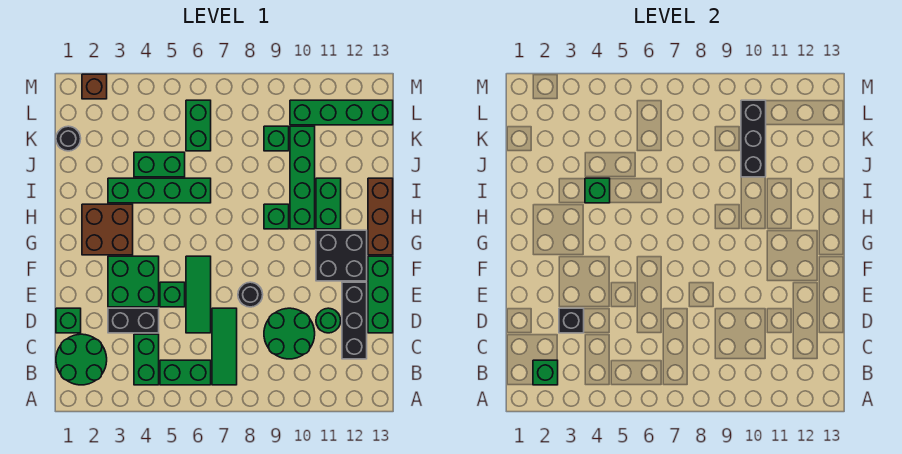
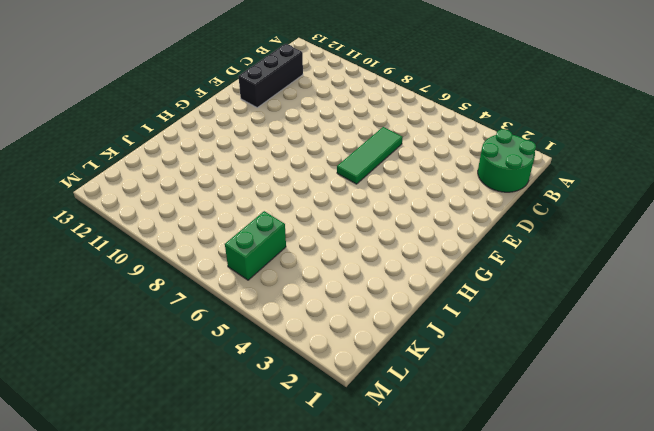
none -> green brick B4:C4 level 1
none -> green brick B5:B6 level 1
none -> green tile B7:D7 level 1
none -> green round brick C9:D10 level 1

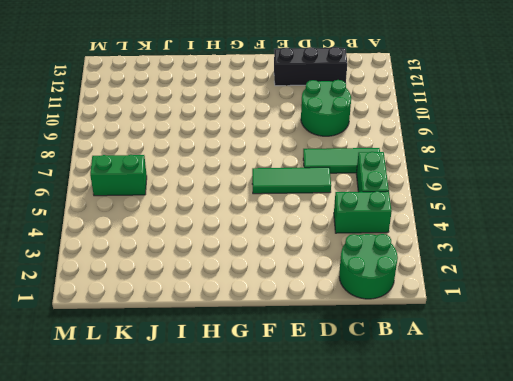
none -> green brick D1 level 1
none -> black brick D3:D4 level 1
none -> green round brick D11 level 1
none -> green brick D13:F13 level 1

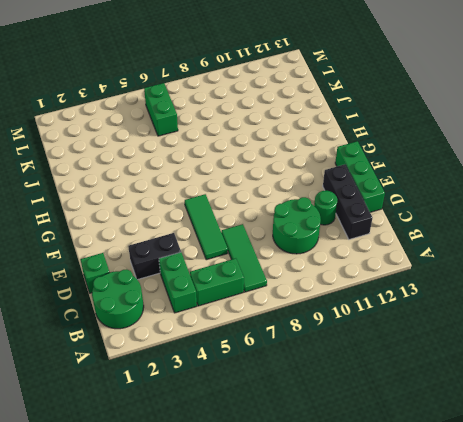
none -> green brick E3:F4 level 1
none -> green brick E5 level 1
none -> black round brick E8 level 1
none -> black brick F11:G12 level 1

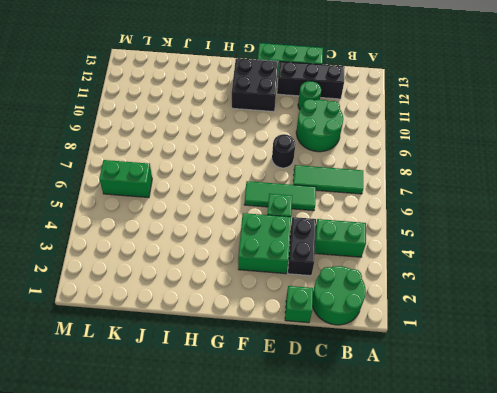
none -> green brick B5:B6 level 1
none -> brown brick G2:H3 level 1
none -> brown brick G13:I13 level 1
none -> green brick H9 level 1

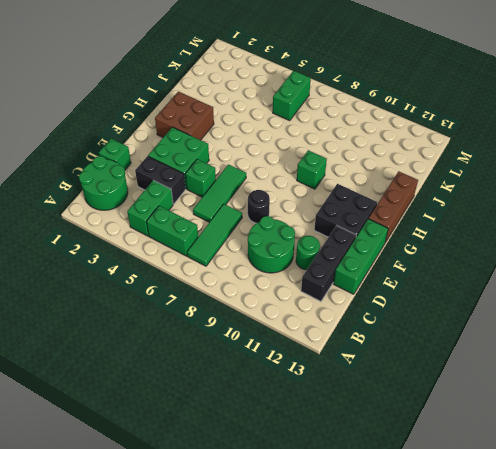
none -> green brick H10:K10 level 1
none -> green brick H11:I11 level 1
none -> green brick I3:I6 level 1
none -> green brick J4:J5 level 1

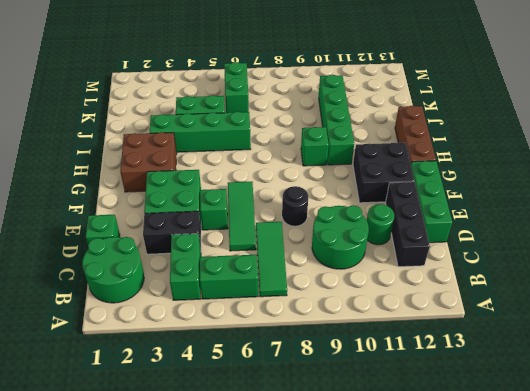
none -> green brick H11:I11 level 1
none -> black round brick K1 level 1
none -> green brick K9 level 1
none -> green brick L10:L13 level 1

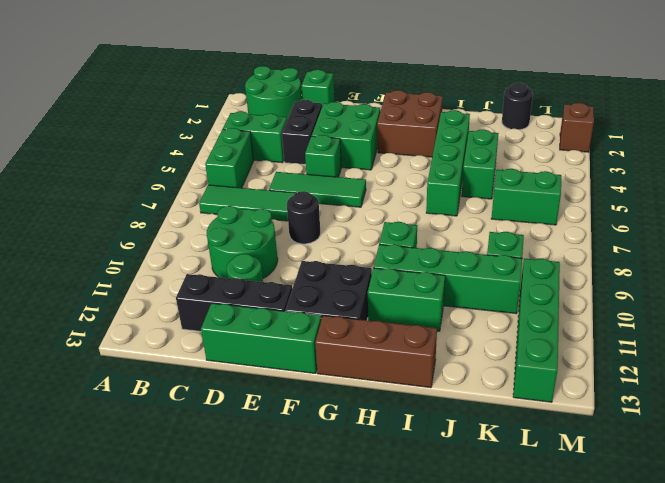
none -> green brick B2 level 2
none -> black brick D3 level 2
none -> green brick I4 level 2
none -> black brick J10:L10 level 2

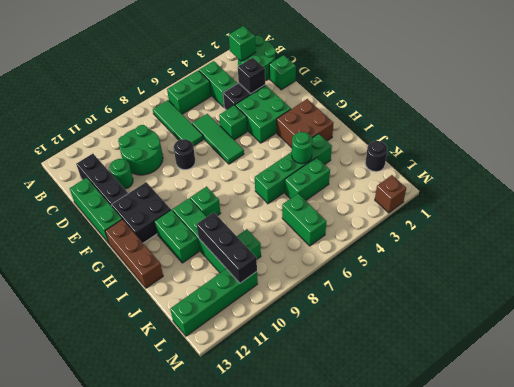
green round brick I4 level 2 -> green brick I4 level 2

